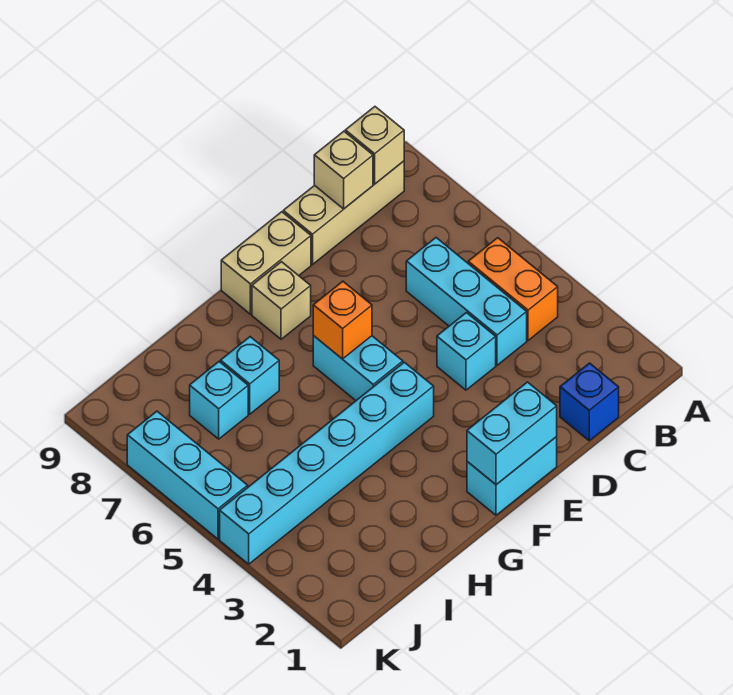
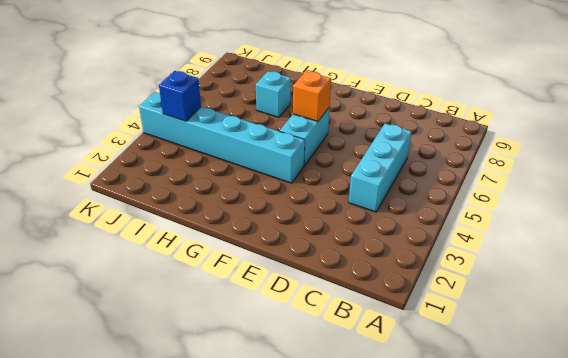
blue brick J4 level 2 -> blue brick C1 level 1
none -> orange brick B4:B5 level 1
none -> tan brick B9:D9 level 1
none -> cyan brick D4 level 1

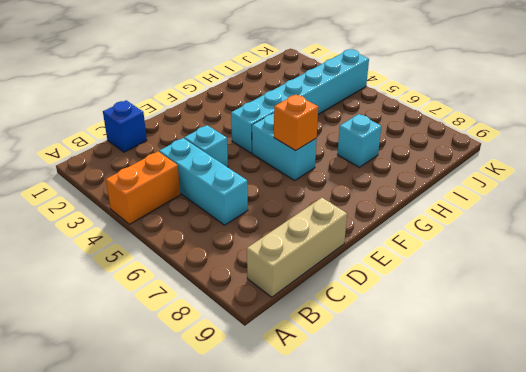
orange brick A4:B4 level 1 -> orange brick B4:B5 level 1
none -> cyan brick E1:F1 level 1
none -> tan brick E9:F9 level 1
none -> tan brick F8 level 1

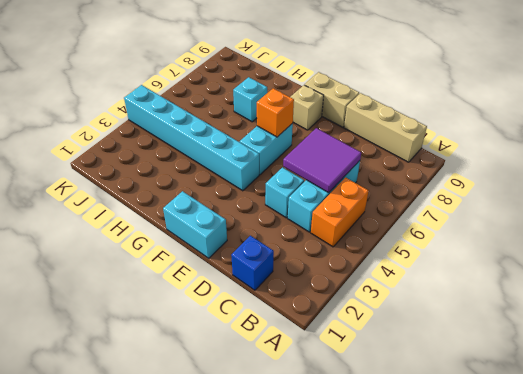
purple tile C5:D6 level 2 -> none
none -> cyan brick I7 level 1
none -> cyan brick K5:K7 level 1
none -> tan brick B9 level 2

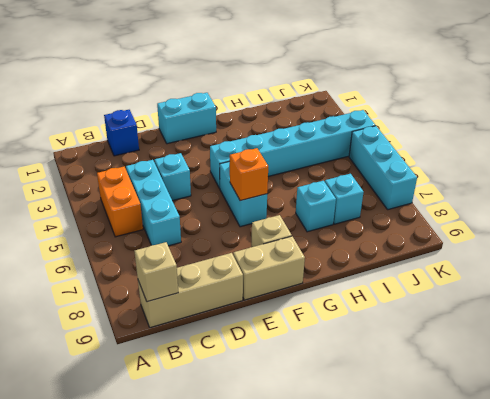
none -> tan brick C9 level 2
none -> cyan brick E1:F1 level 2

